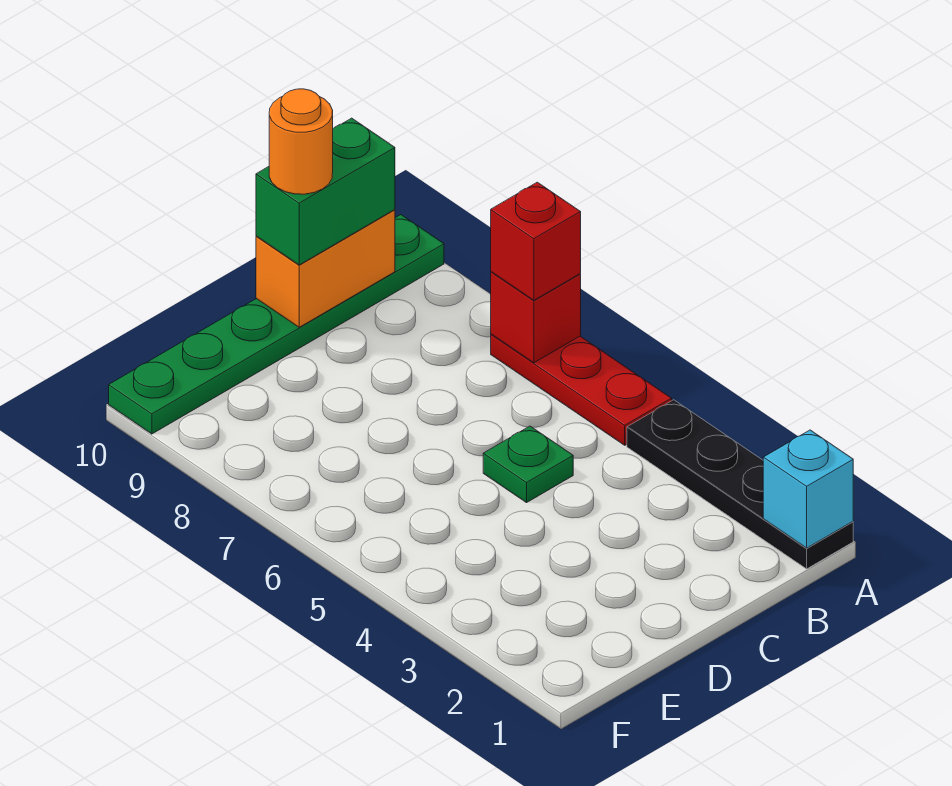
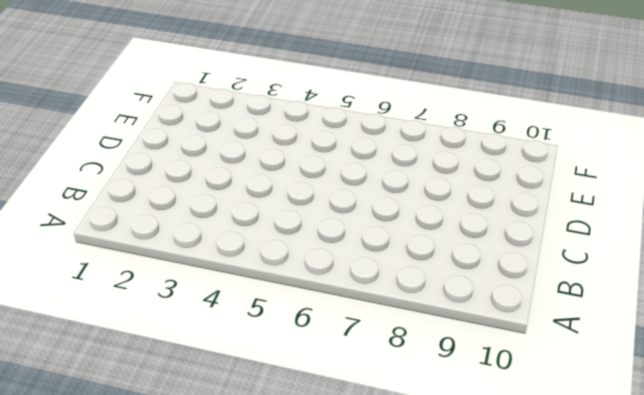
none -> black plate A1:A4 level 1
none -> red plate A5:A7 level 1

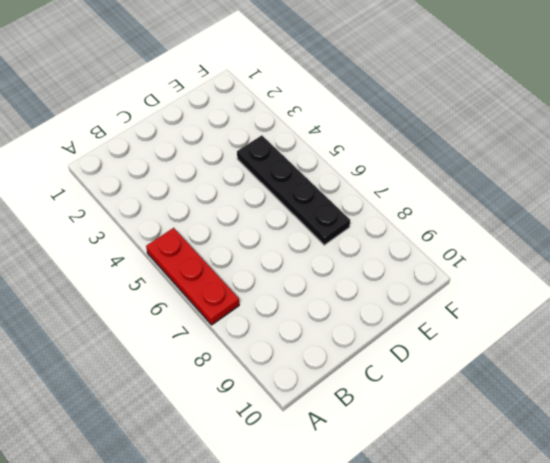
black plate E4:E7 level 1 -> black plate A1:A4 level 1
none -> green plate A10:F10 level 1
none -> green plate C5 level 1

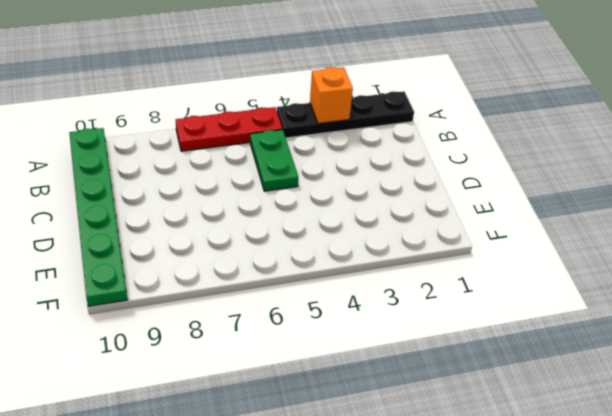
orange brick A3 level 2 -> none
green plate B5:C5 level 1 -> green plate C5 level 1
none -> cyan brick A1 level 2
none -> red brick A7 level 2

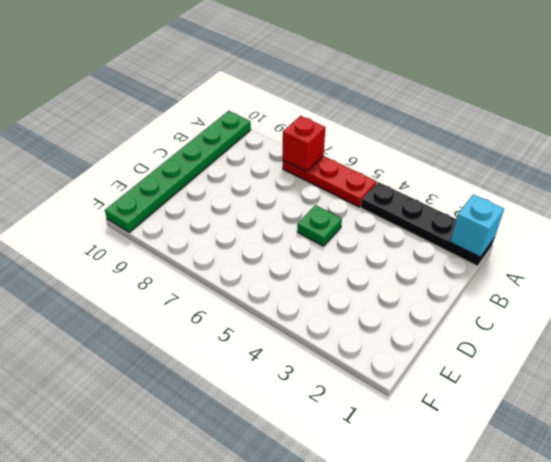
none -> orange brick B10:C10 level 2
none -> red brick A7 level 3

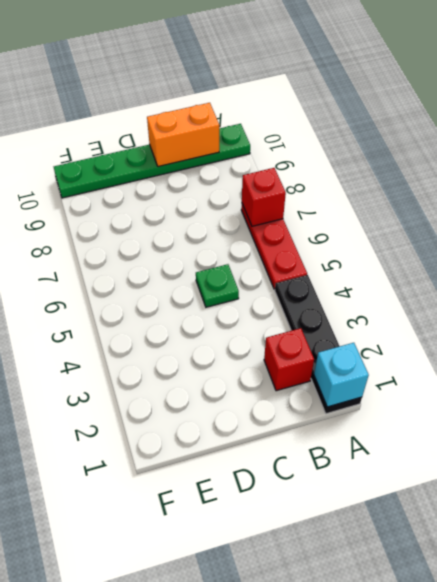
red brick B2 level 1 -> red brick A7 level 3
none -> green brick B10:C10 level 3
none -> orange round brick C10 level 4

